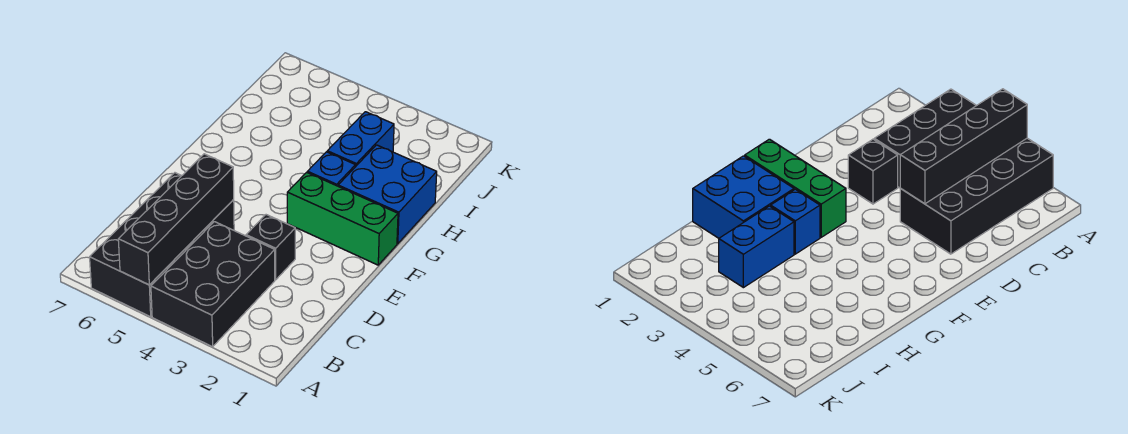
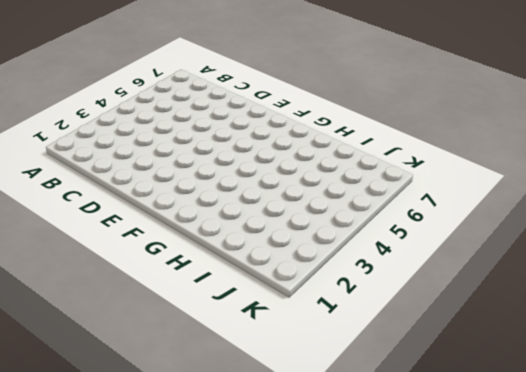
none -> black brick A3:C4 level 1
none -> black brick A5:D6 level 1

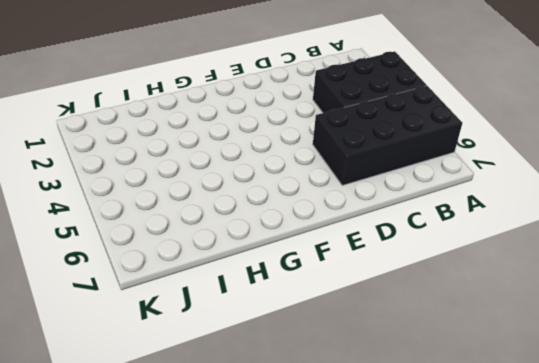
none -> black brick D3 level 1
none -> green brick F1:F3 level 1

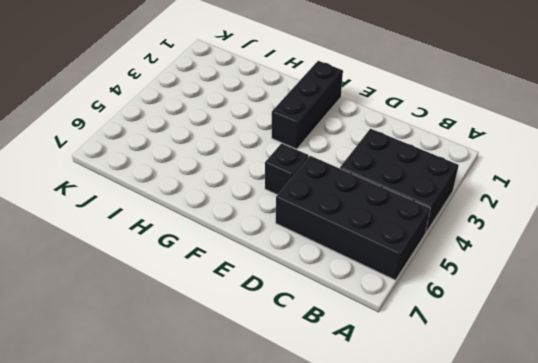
black brick E5 level 1 -> black brick D3 level 1
black brick F1:F3 level 1 -> green brick F1:F3 level 1
none -> blue brick G1:H2 level 1
none -> blue brick G3 level 1

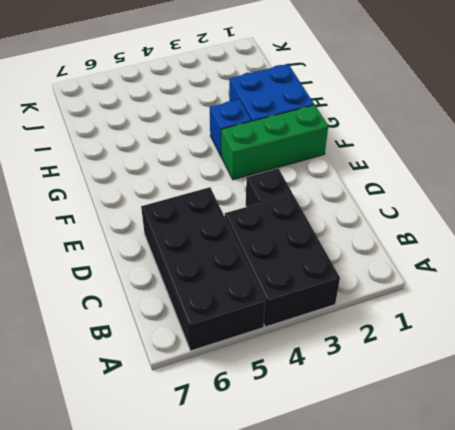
none -> blue brick H3:I3 level 1
none -> black brick A5:D5 level 2

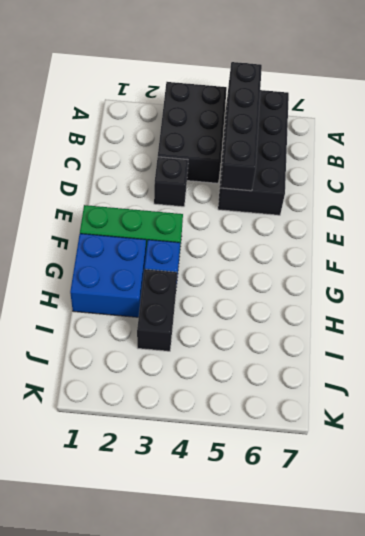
black brick H3:I3 level 1 -> blue brick H3:I3 level 1

